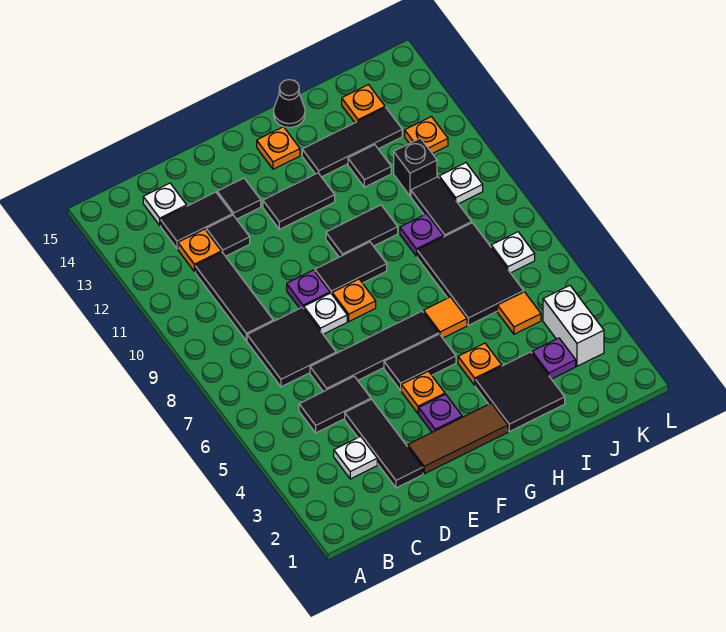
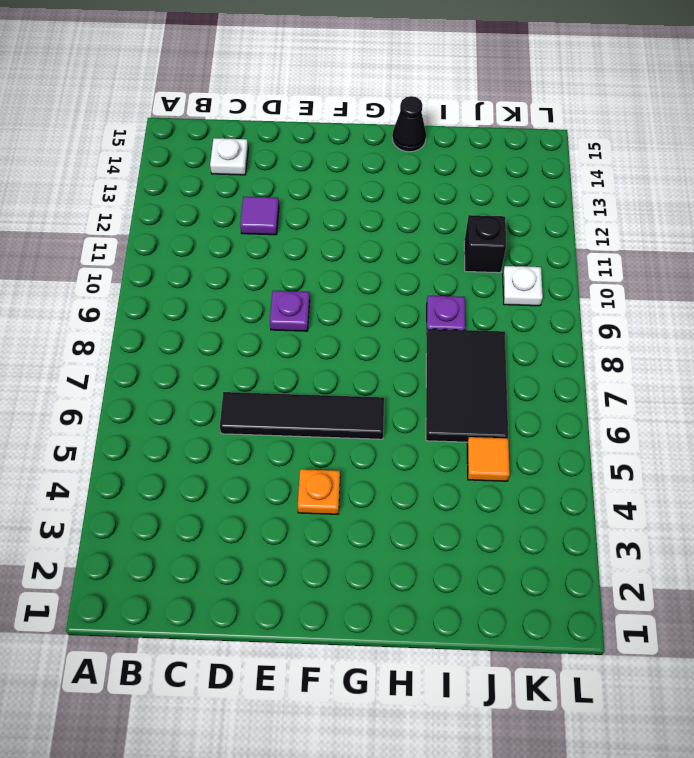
purple tile D12 level 1 -> black tile D12 level 1
none -> white plate C3 level 1
none -> black tile C5:D5 level 1
none -> black tile C7:D8 level 1
none -> black tile C9:C11 level 1

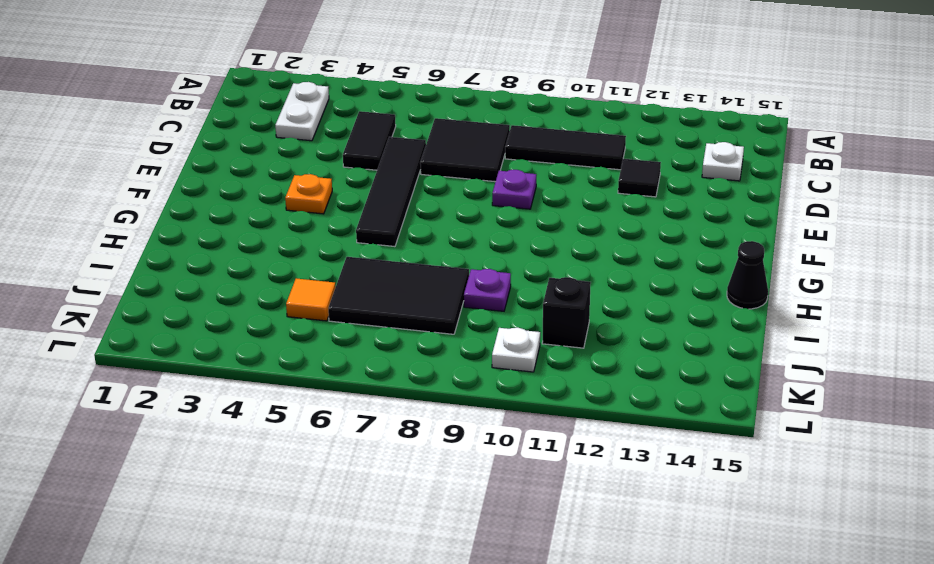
white plate B3:C3 level 1 -> white plate C3 level 1
none -> orange plate C12 level 1
none -> black tile C13:D13 level 1
none -> black tile D2:D4 level 1
none -> brown tile E2:G2 level 1

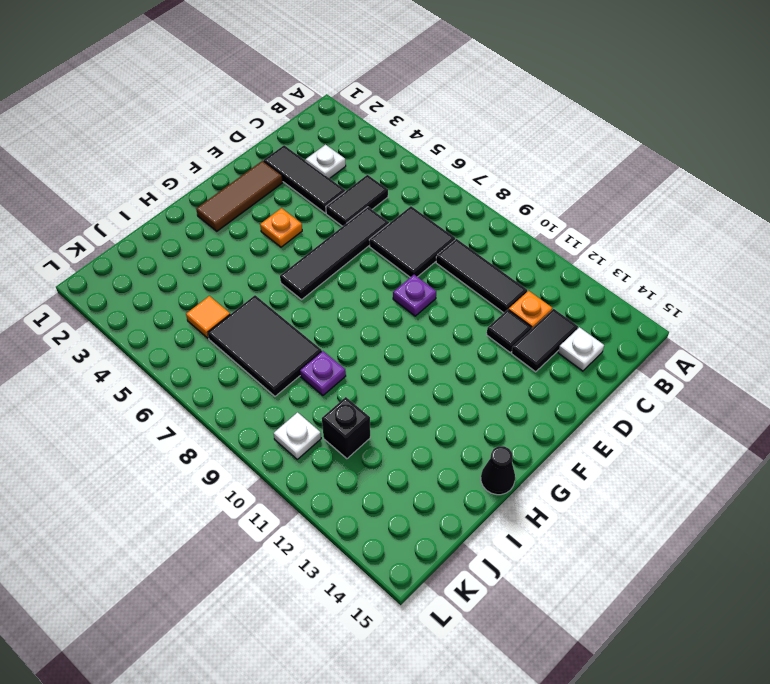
none -> white plate E8 level 1
none -> black tile E13 level 1
none -> purple plate F3 level 1
none -> black tile F5:G5 level 1

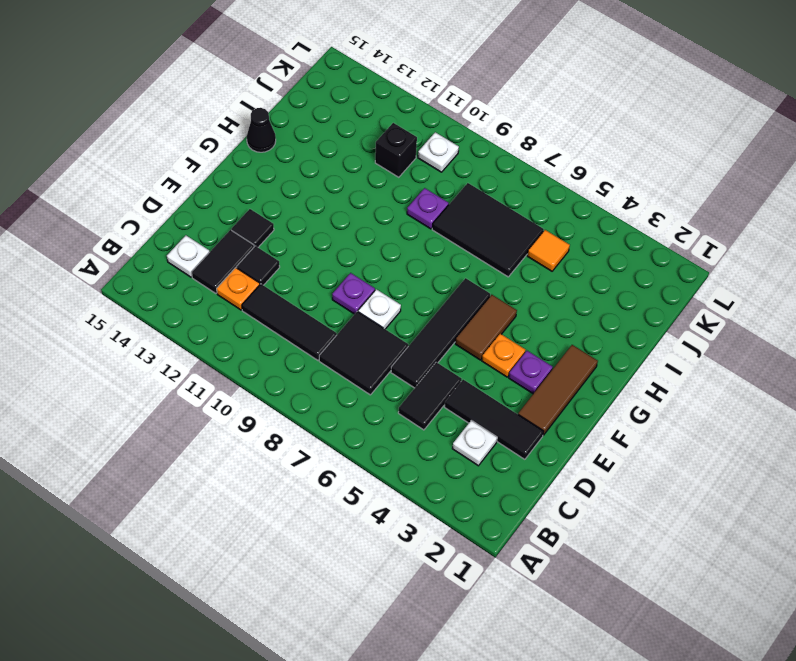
brown tile F5:G5 level 1 -> black tile F5:G5 level 1
none -> orange plate F8 level 1
none -> black tile F9:G9 level 1
none -> black tile F12:G12 level 1
none -> black tile G10:H10 level 1

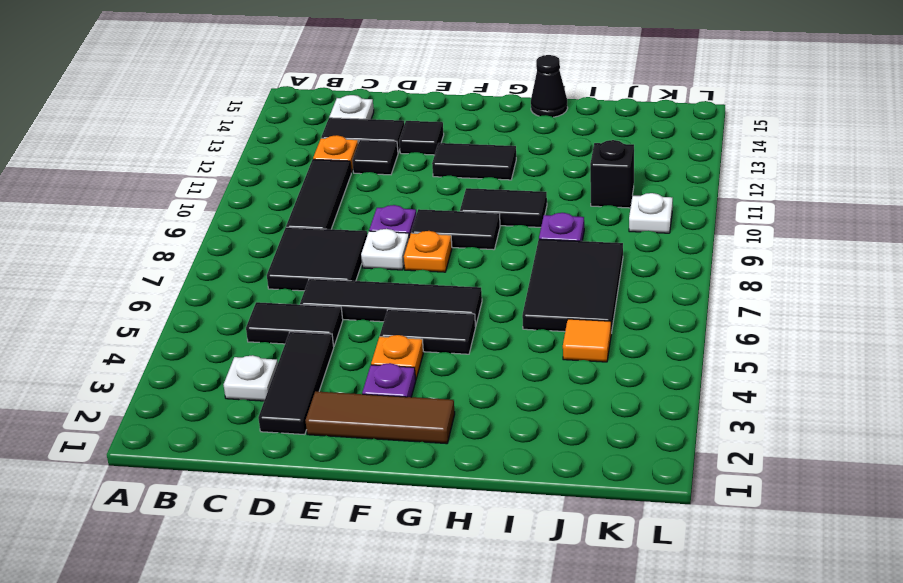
none -> orange plate G14 level 1
none -> black tile H2:I3 level 1
none -> orange plate H4 level 1
none -> orange tile H6 level 1

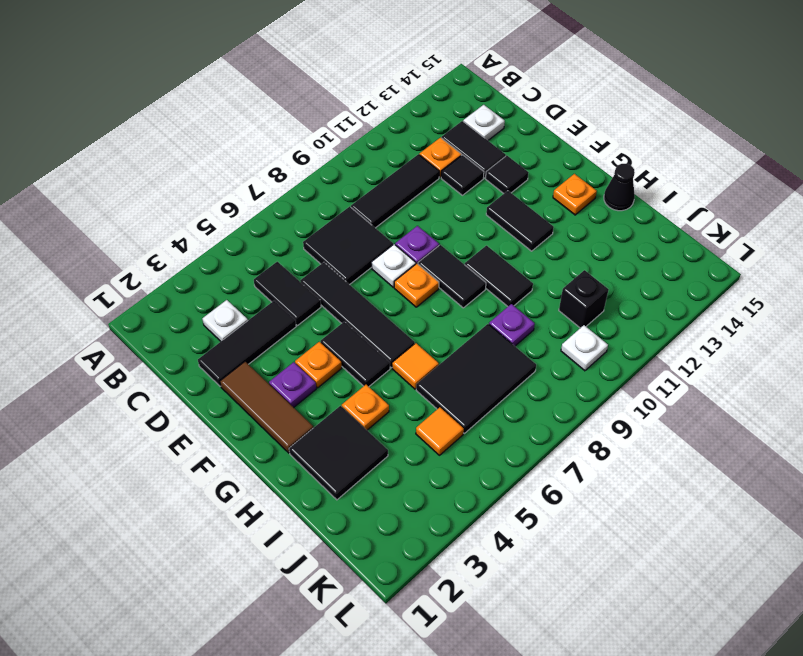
none -> black tile H13:J13 level 1
none -> black tile I12 level 1
none -> purple plate J3 level 1
none -> black tile J9:J10 level 1

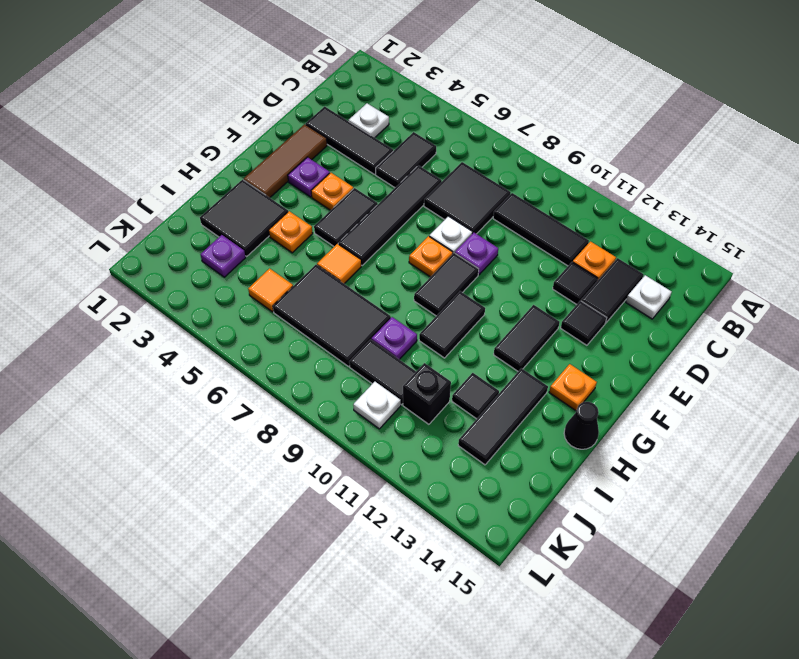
none -> orange plate J14 level 1
none -> white brick K3:K4 level 1
none -> white plate K7 level 1
none -> orange plate K12 level 1

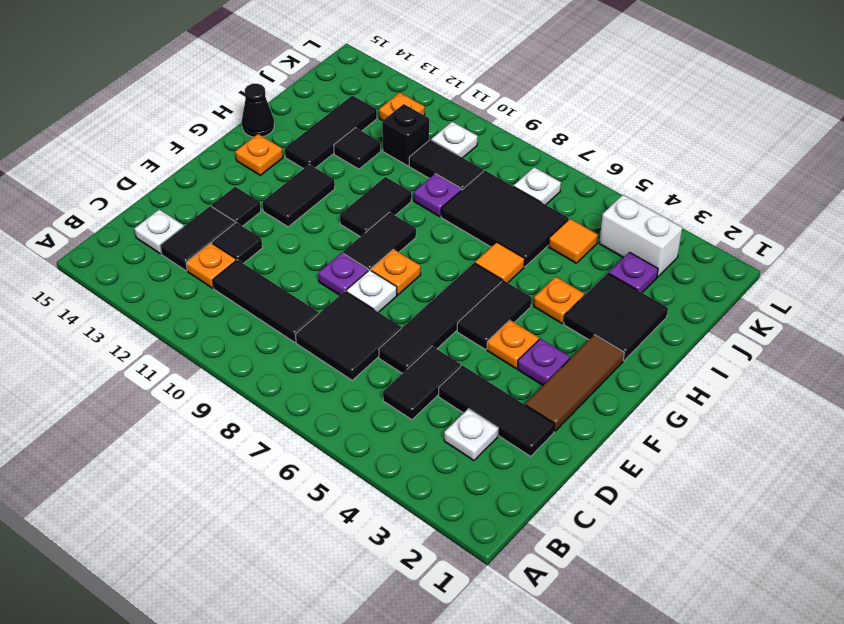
none -> orange plate J14 level 1

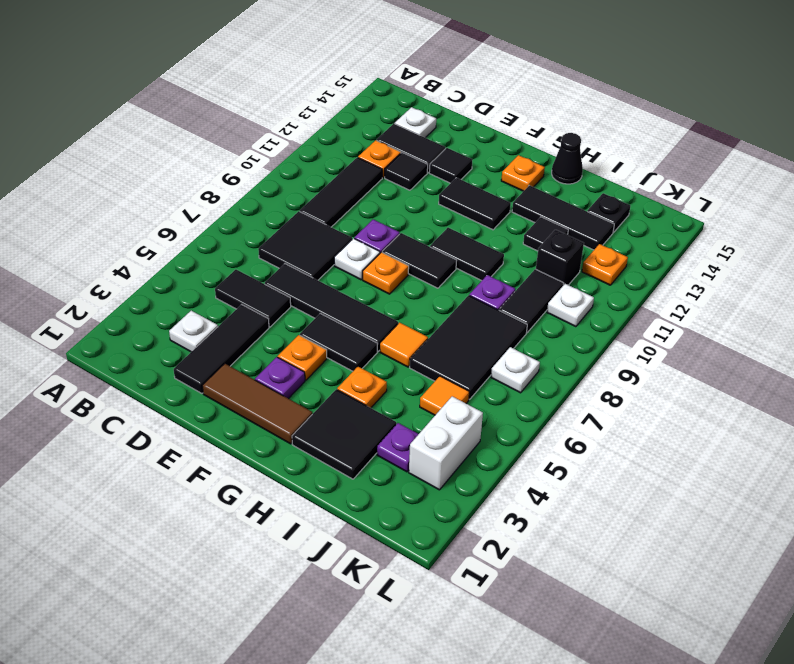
black plate J14 level 1 -> orange plate J14 level 1

